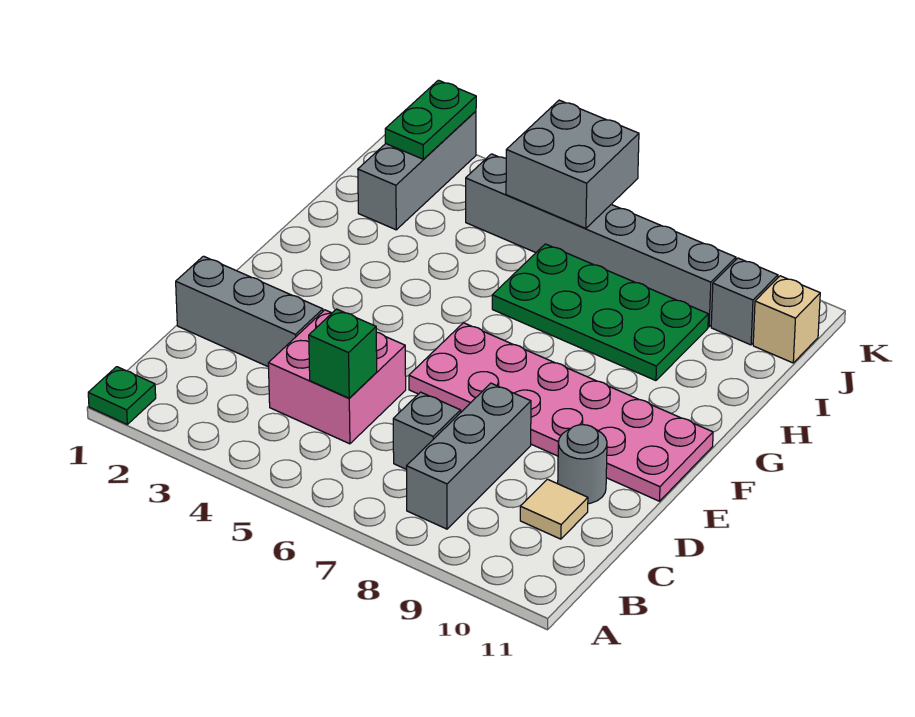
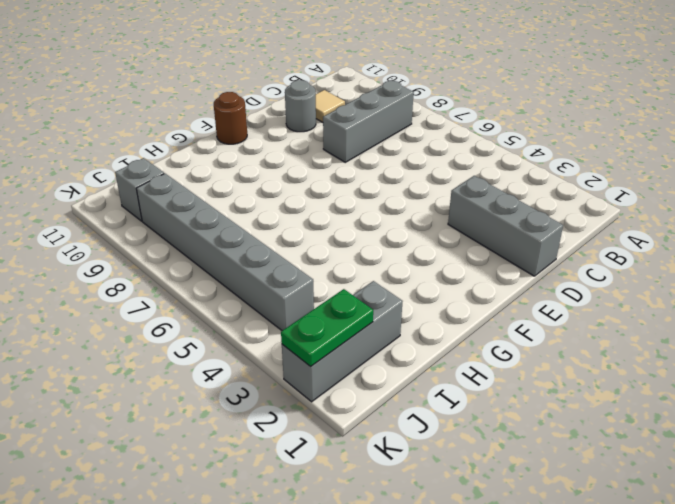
brown round brick F11 level 1 -> pink plate E6:F11 level 1
none -> green plate A1 level 1
none -> pink brick C4:D5 level 1
none -> grey brick C7 level 1

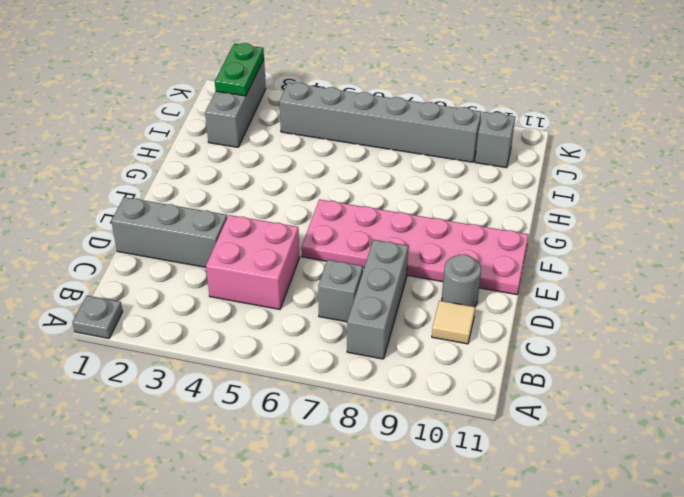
grey plate A1 level 1 -> green plate A1 level 1
none -> green plate H6:I9 level 1
none -> tan brick J11 level 1
none -> green brick C5 level 2

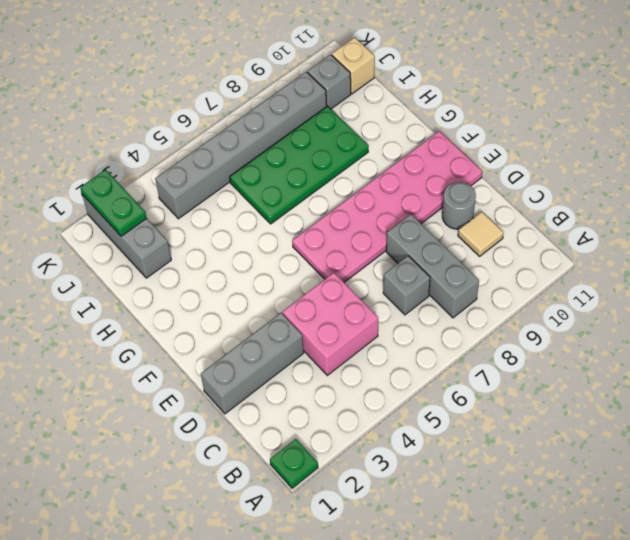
none -> green brick C5 level 2
none -> grey brick J5:K6 level 2

